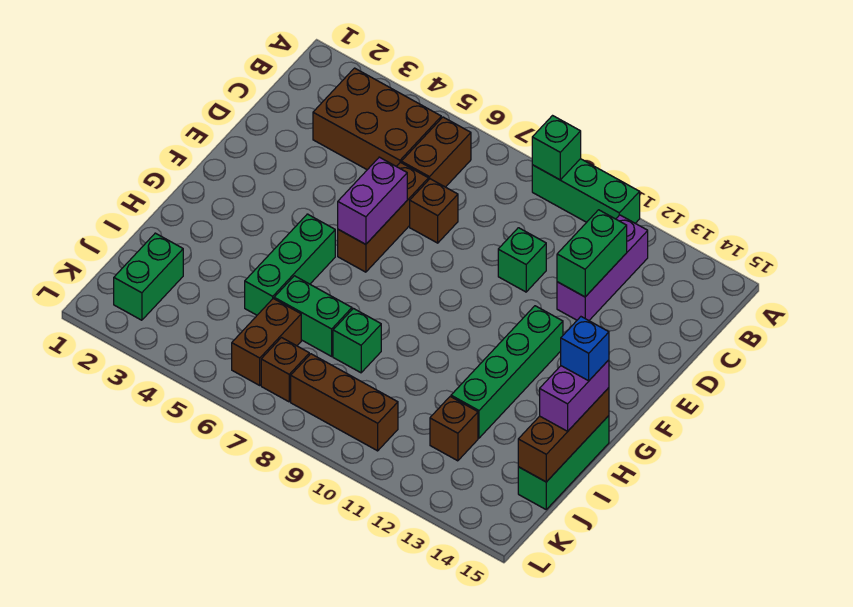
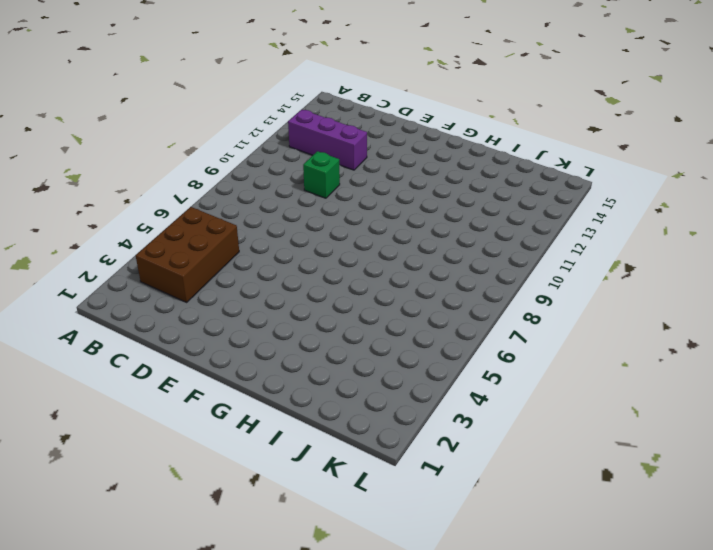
none -> green brick A9:A11 level 1
none -> brown brick B6:C6 level 1
none -> brown brick D6:F6 level 1

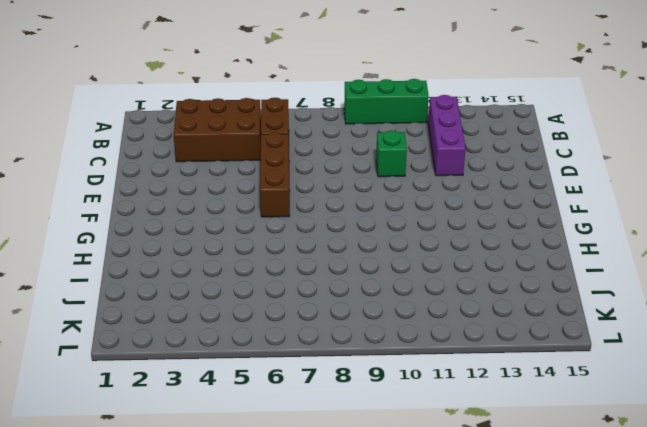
none -> brown brick D7 level 1
none -> green brick F12:I12 level 1
none -> green brick G5:I5 level 1

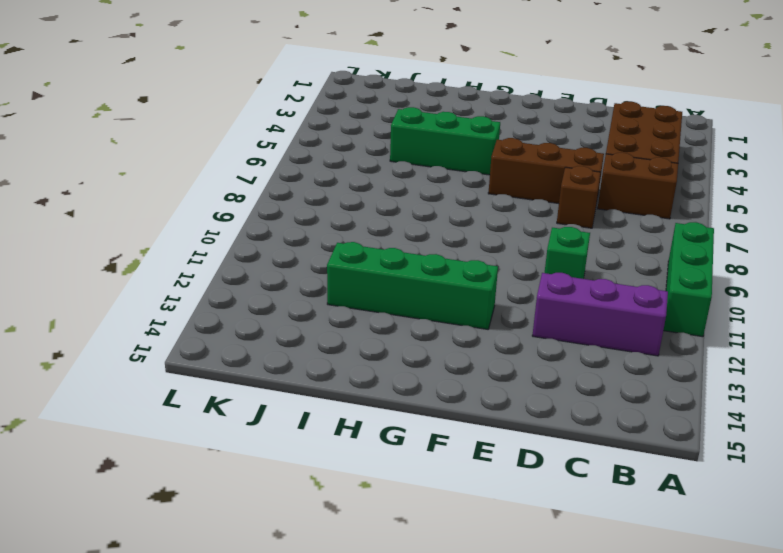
none -> green brick H15:J15 level 1
none -> green brick I6:I7 level 1
none -> green brick I8 level 1

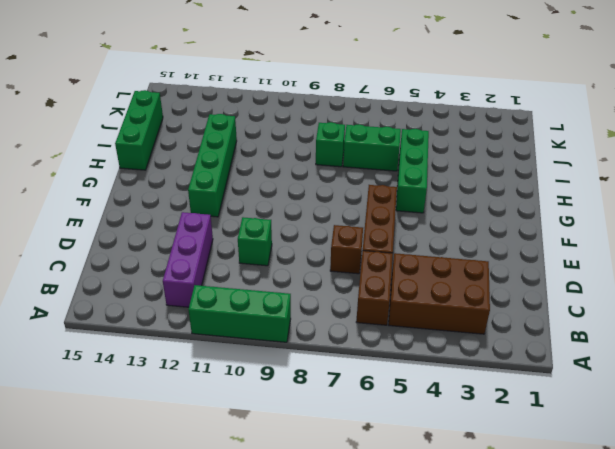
none -> green brick J2:K2 level 1
none -> brown brick J6:K6 level 1
none -> brown brick J12 level 1

